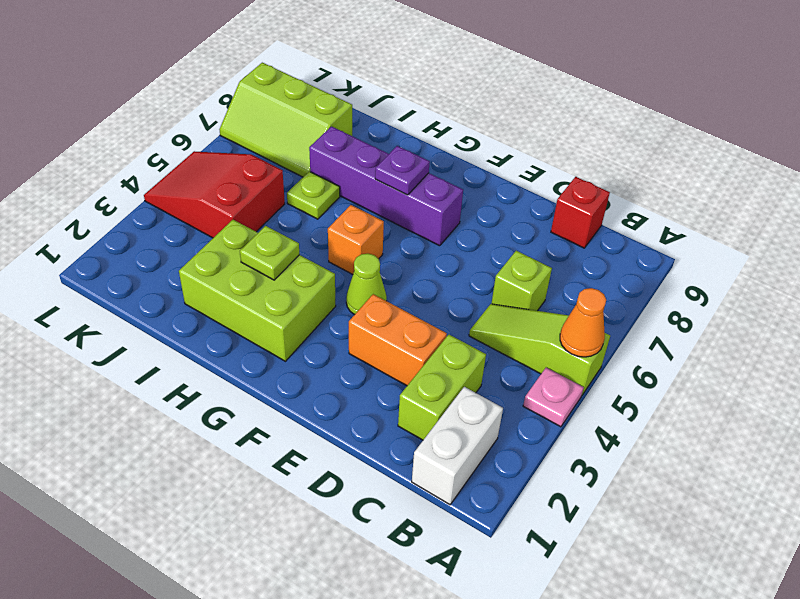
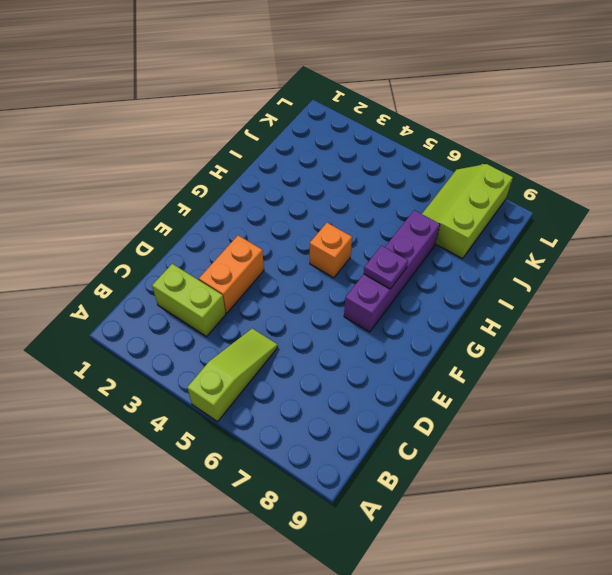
none -> pink plate A4 level 1
none -> white brick B1:B2 level 1
none -> lime brick C6 level 1

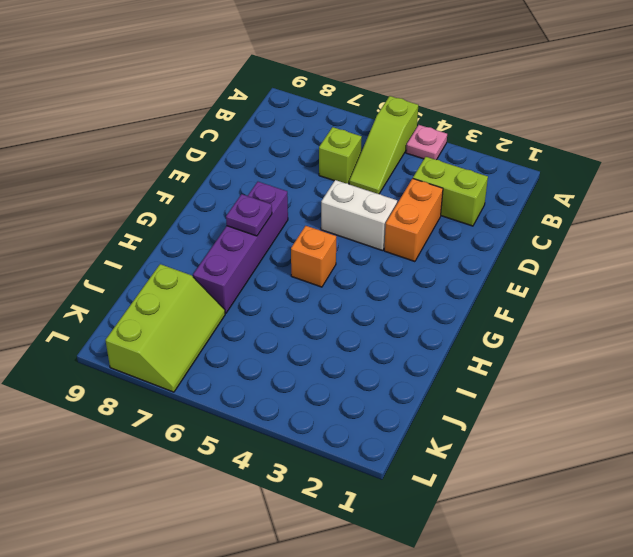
white brick E4:E5 level 1 -> white brick B1:B2 level 1
none -> red brick C9 level 1
none -> lime cone F4 level 1
none -> lime brick G2:I3 level 1

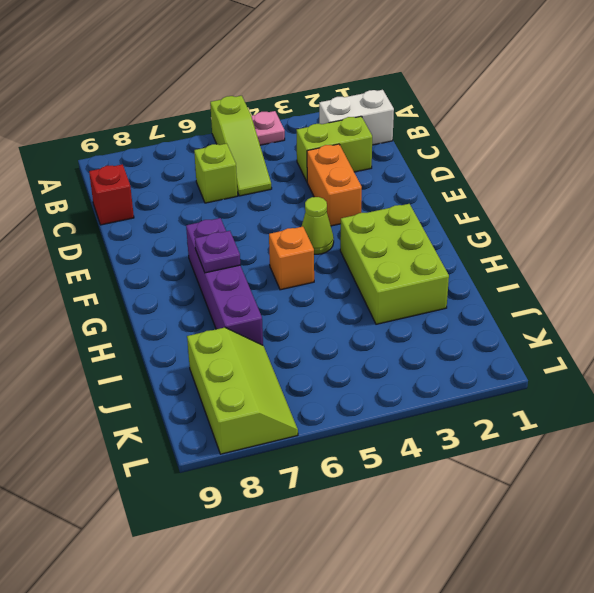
none -> lime plate I6 level 1
none -> red slope J4:L5 level 1 top J
none -> orange cone A5 level 2

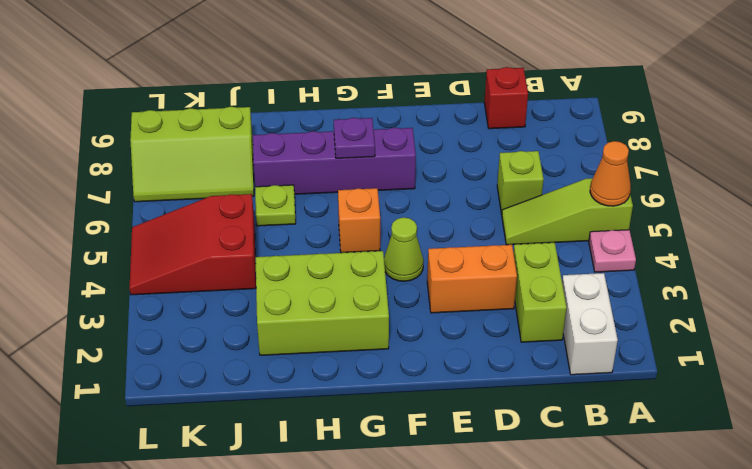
none -> lime plate H3 level 2

